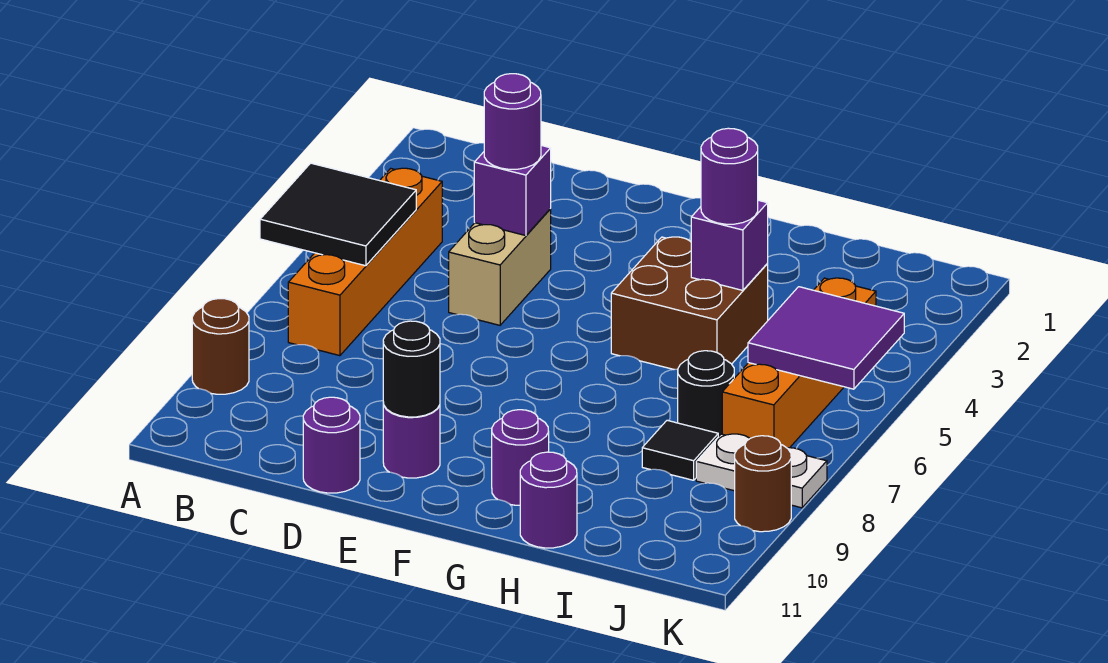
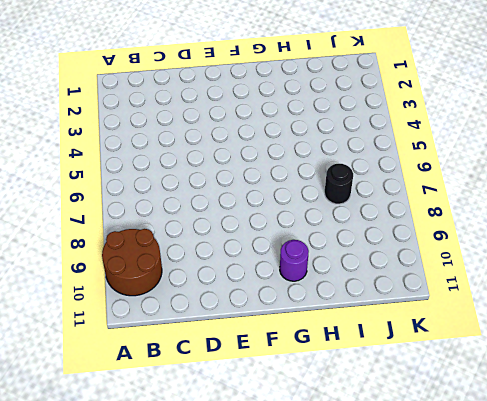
brown round brick A9:B10 level 1 -> brown round brick A9 level 1
none -> orange brick B4:B7 level 1
none -> tan brick D4:D5 level 1
none -> purple round brick D11 level 1

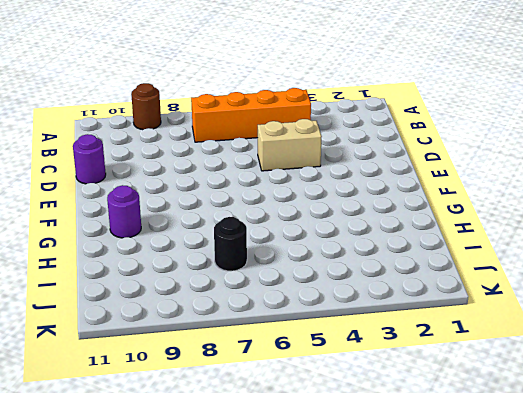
none -> purple round brick E10 level 1
none -> brown brick G4:H5 level 1
none -> purple round brick H11 level 1

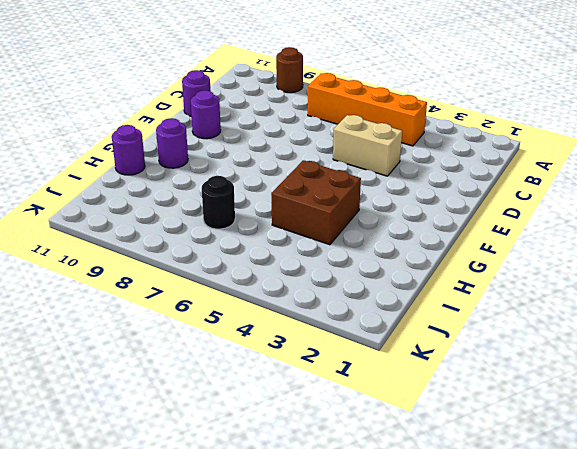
none -> black tile I8 level 1
none -> orange brick J4:J7 level 1
none -> white plate J8:K8 level 1

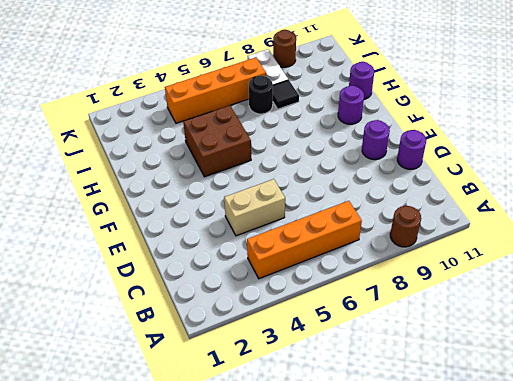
none -> black tile A5:B6 level 2
none -> purple brick D4 level 2
none -> black round brick E10 level 2

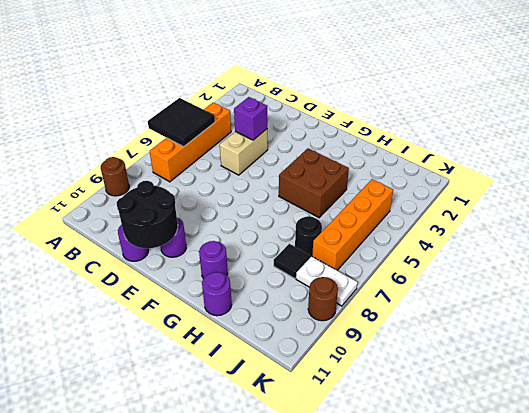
black round brick D10:E11 level 2 -> black round brick E10 level 2
none -> purple brick H4 level 2
none -> purple tile J5:K6 level 2
none -> purple round brick D4 level 3

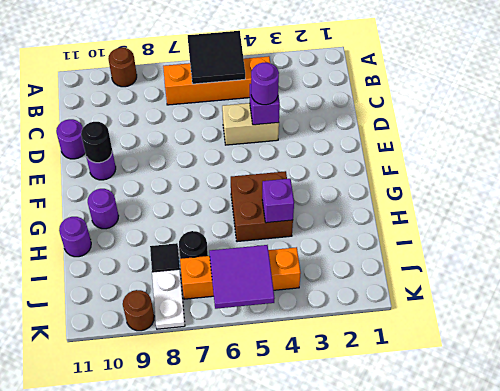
none -> purple round brick H4 level 3

